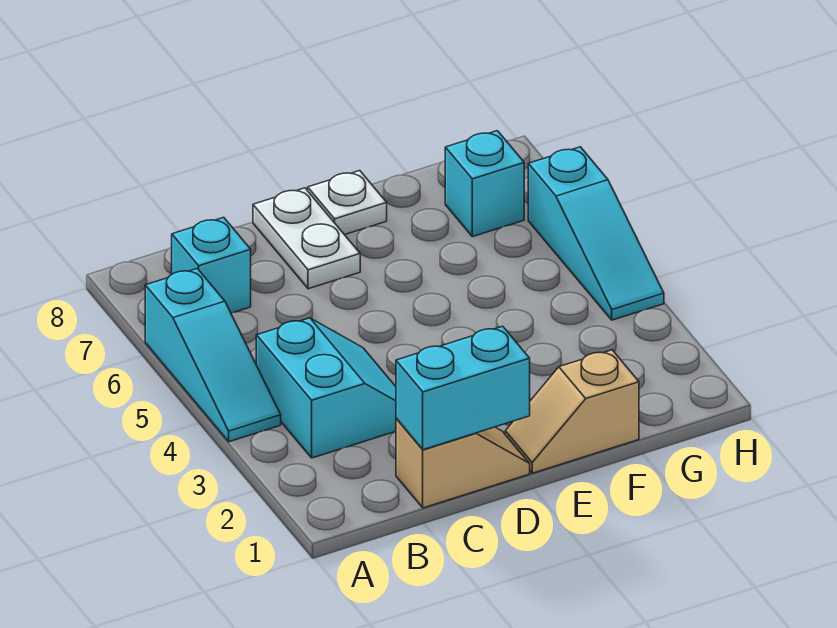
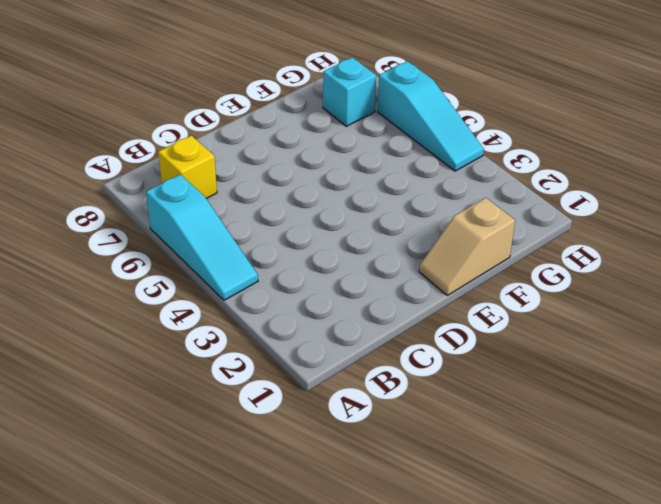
yellow brick B7 level 1 -> cyan brick B7 level 1
none -> cyan slope B3:C4 level 1 top B
none -> tan slope C1:D1 level 1 top C

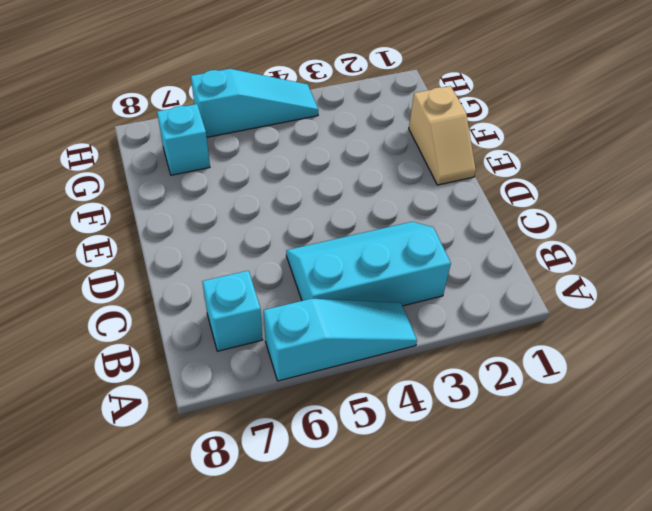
cyan slope B3:C5 level 1 top B -> cyan slope B3:C4 level 1 top B
none -> tan slope C1:D1 level 1 top C
none -> white plate D7:D8 level 1

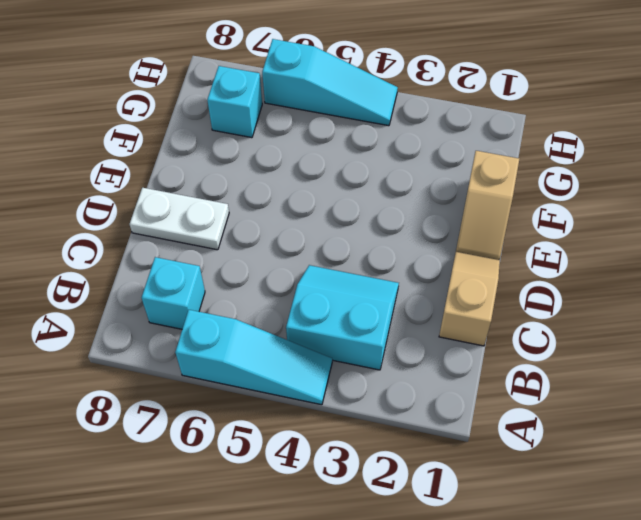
none -> white plate E8 level 1
none -> cyan brick C1:D1 level 2

